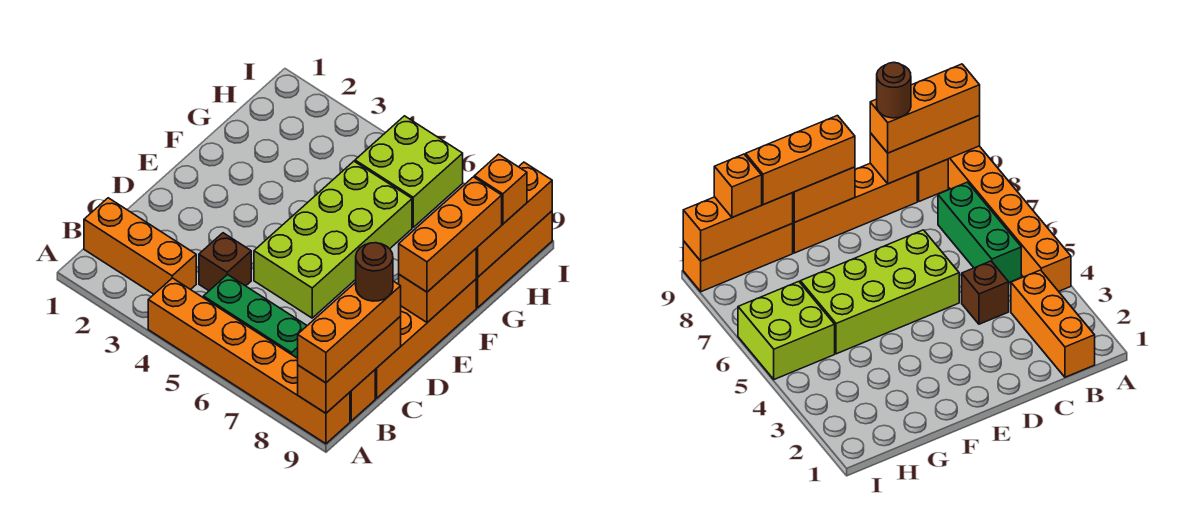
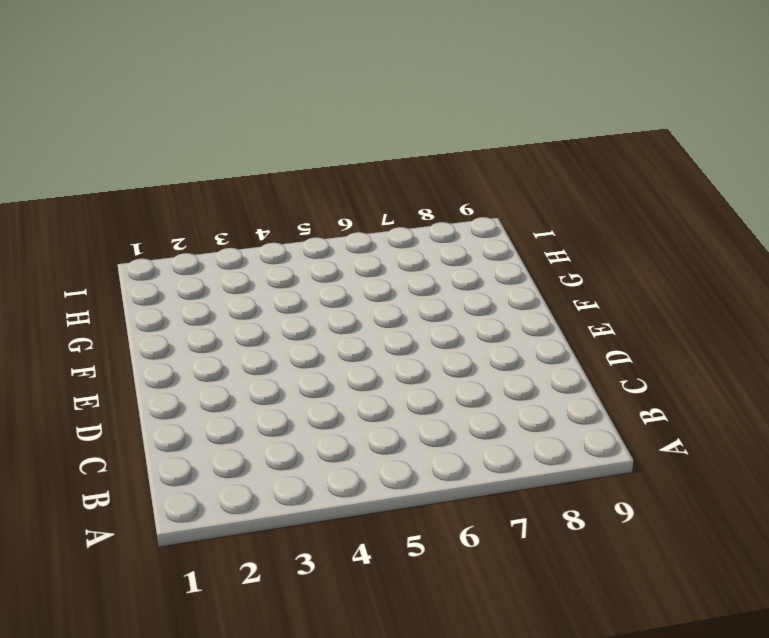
none -> orange brick A4:A9 level 1
none -> orange brick B1:B3 level 1
none -> green brick B5:B7 level 1

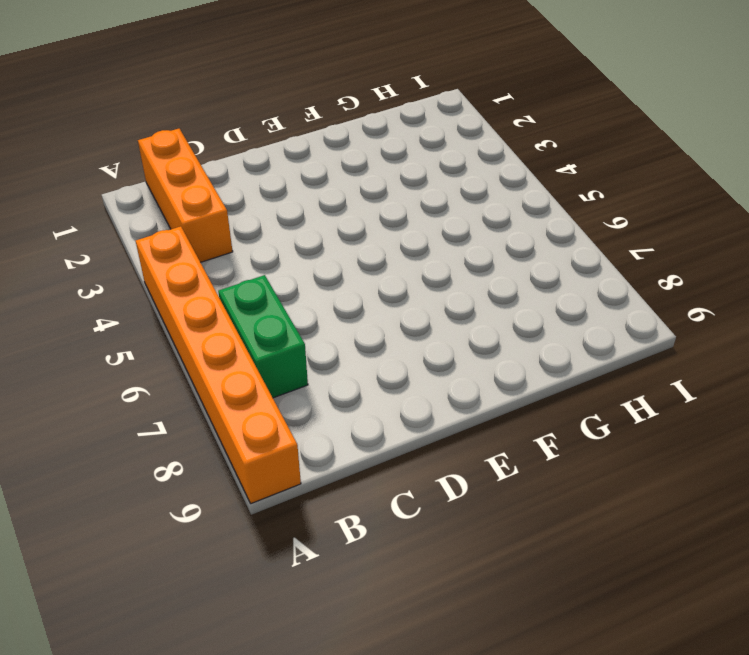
green brick B6:B7 level 1 -> green brick B5:B7 level 1
none -> orange brick B9 level 1
none -> brown brick C4 level 1
none -> orange brick C9:F9 level 1

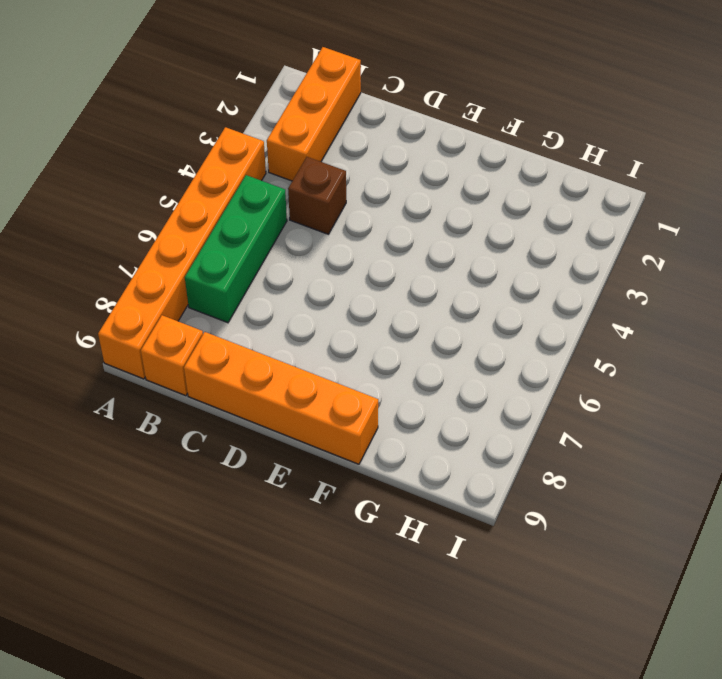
none -> lime brick D5:G6 level 1
none -> orange brick G9:I9 level 1
none -> lime brick H5:I6 level 1

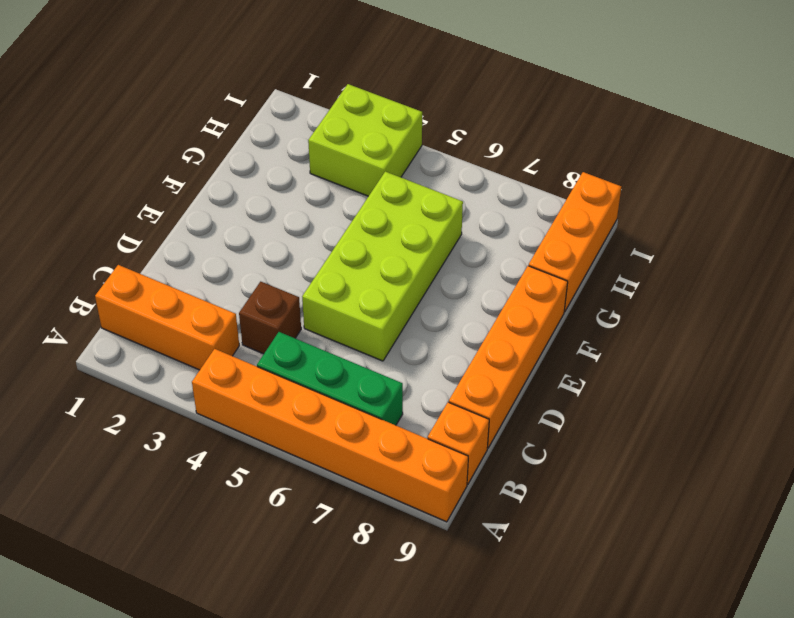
lime brick H3:I4 level 1 -> lime brick H5:I6 level 1
none -> orange brick A9:C9 level 2
none -> orange brick E9:F9 level 2
none -> orange brick G9:I9 level 2

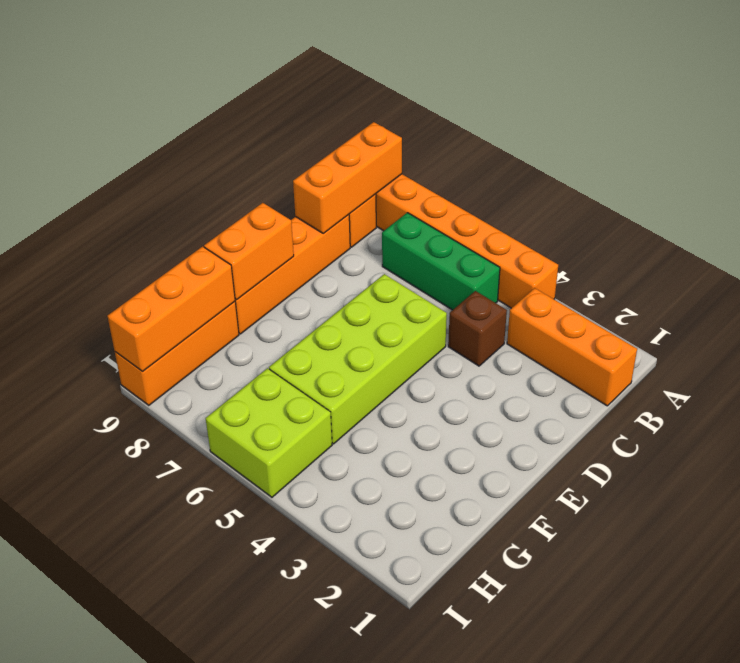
none -> orange brick A9:C9 level 3
none -> orange brick E9:G9 level 3
none -> orange brick H9 level 3

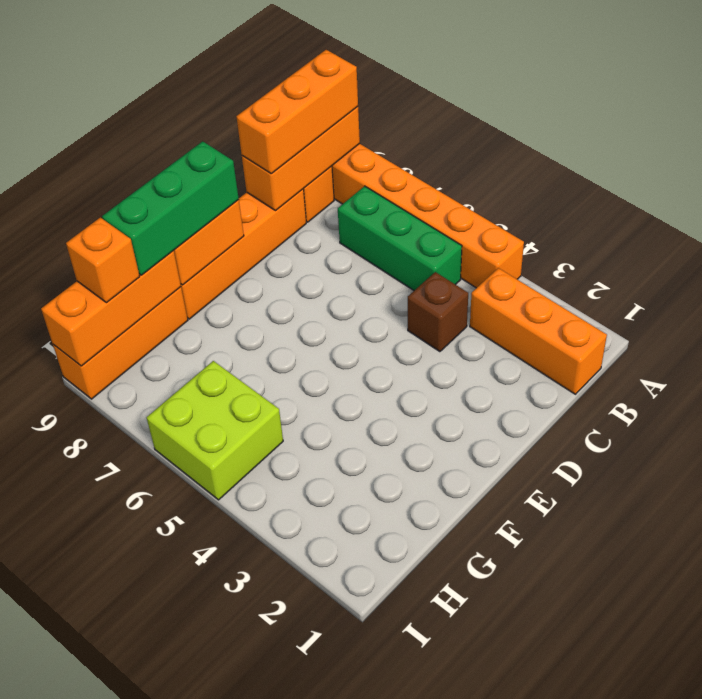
green brick E9:G9 level 3 -> orange brick E9:G9 level 3
none -> lime brick D5:G6 level 1
none -> brown round brick C9 level 4

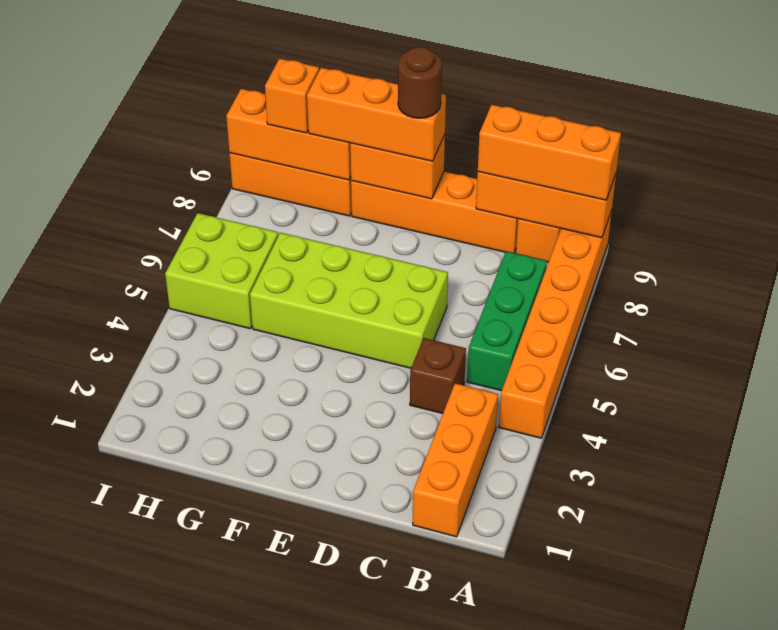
brown round brick E9 level 4 -> brown round brick C9 level 4

